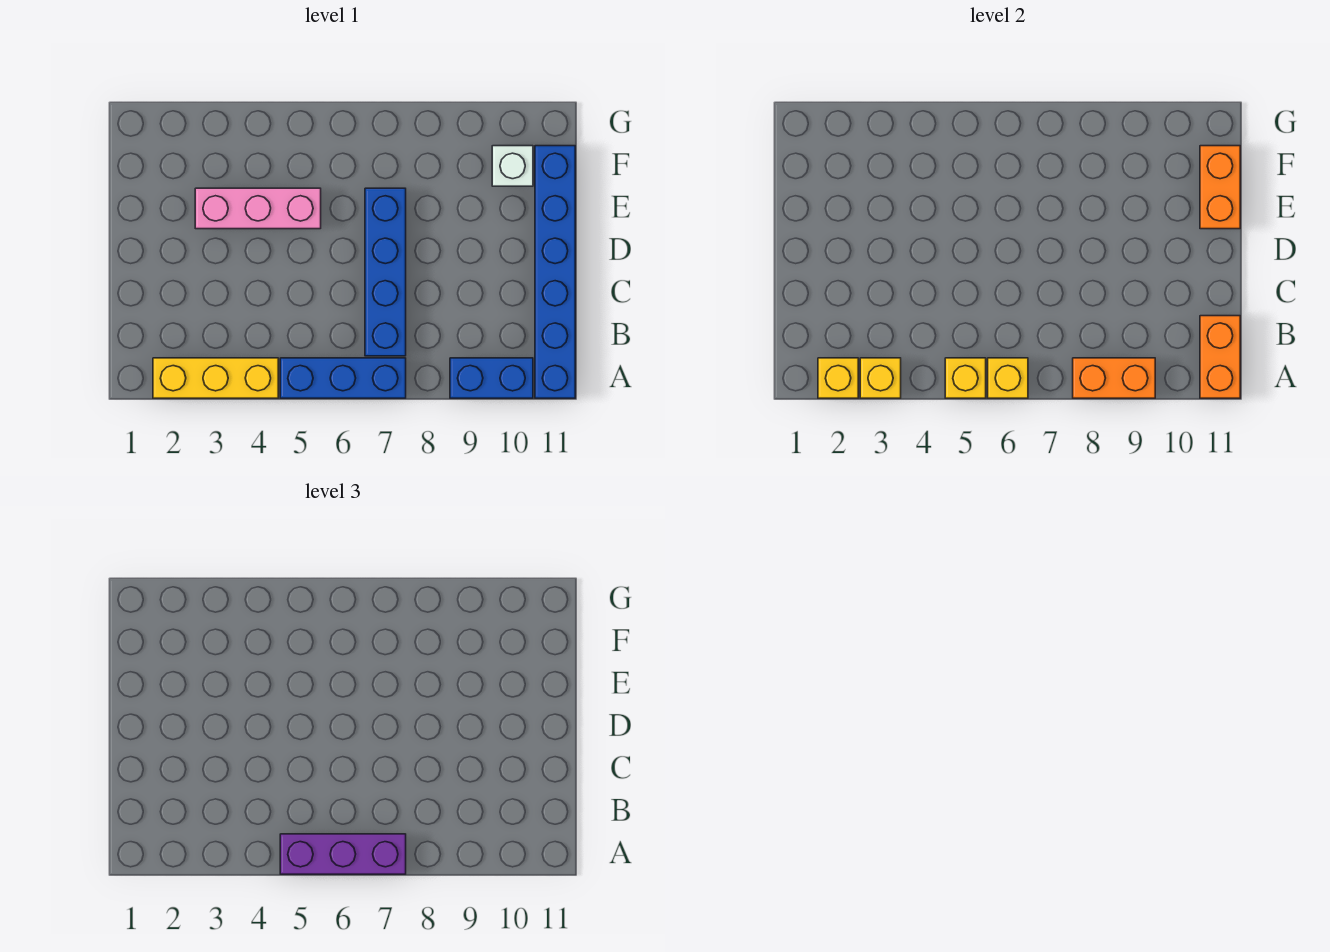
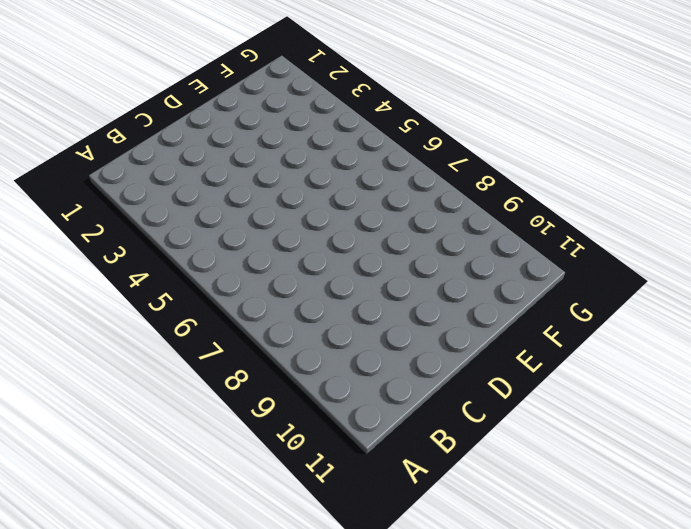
none -> yellow brick A2:A4 level 1
none -> blue brick A5:A7 level 1
none -> blue brick A9:A10 level 1

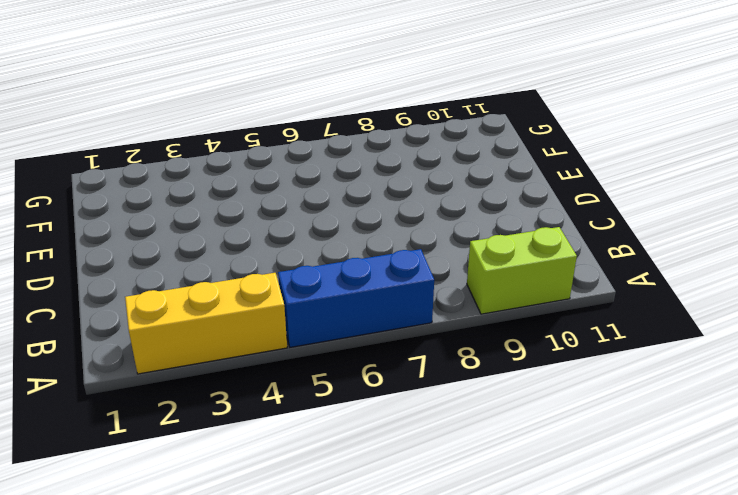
lime brick A9:A10 level 1 -> blue brick A9:A10 level 1
none -> blue brick A11:F11 level 1
none -> blue brick B7:E7 level 1
none -> pink brick E3:E5 level 1

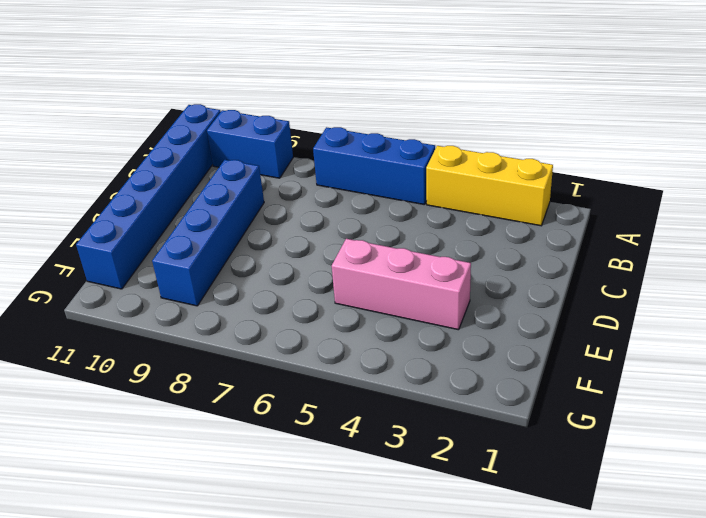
blue brick C9:F9 level 1 -> blue brick B7:E7 level 1
none -> white brick F10 level 1
none -> yellow brick A2 level 2
none -> yellow brick A3 level 2

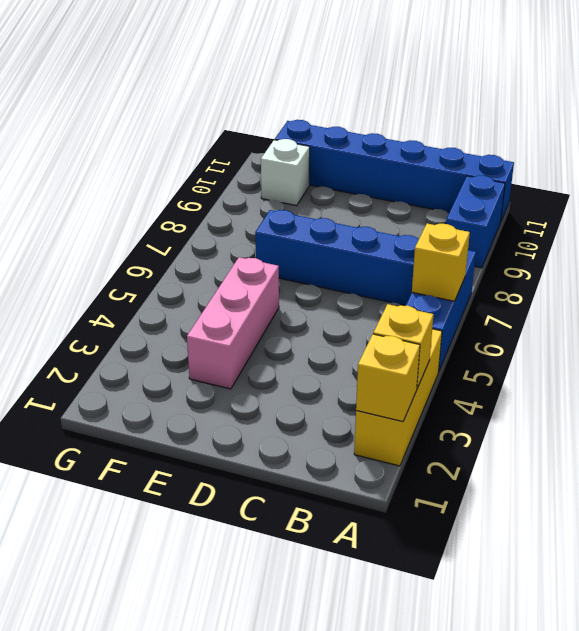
none -> yellow brick A5 level 2
none -> orange brick A8:A9 level 2
none -> orange brick A11:B11 level 2

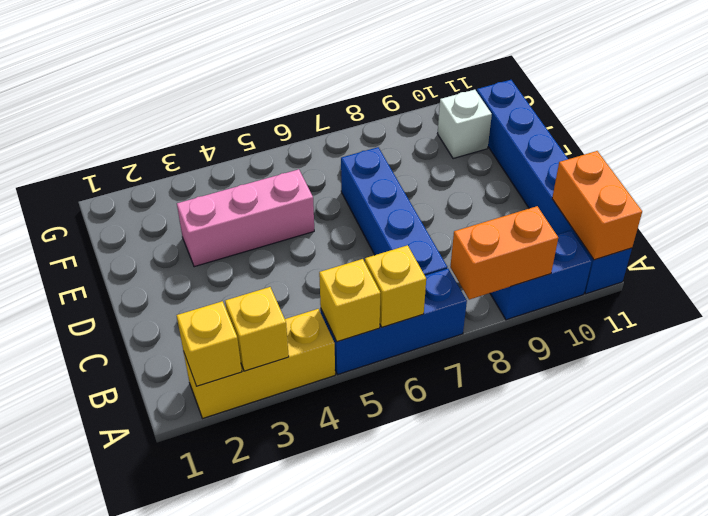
none -> orange brick E11:F11 level 2
none -> purple brick A5:A7 level 3

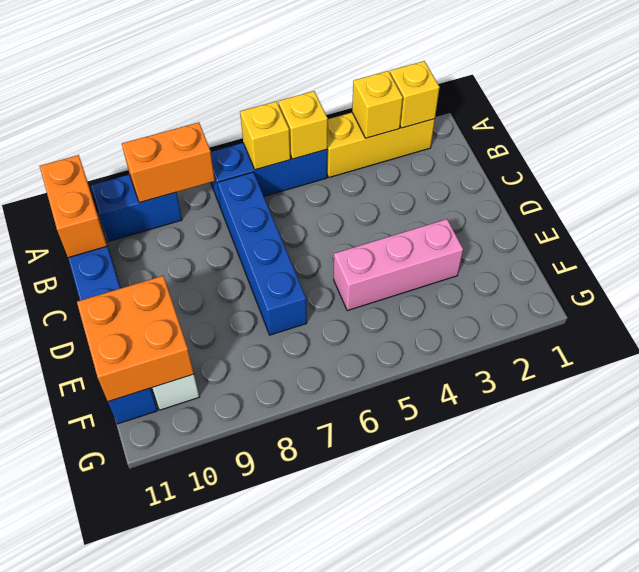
orange brick E10:F11 level 2 -> orange brick E11:F11 level 2
none -> purple brick A5:A7 level 3

